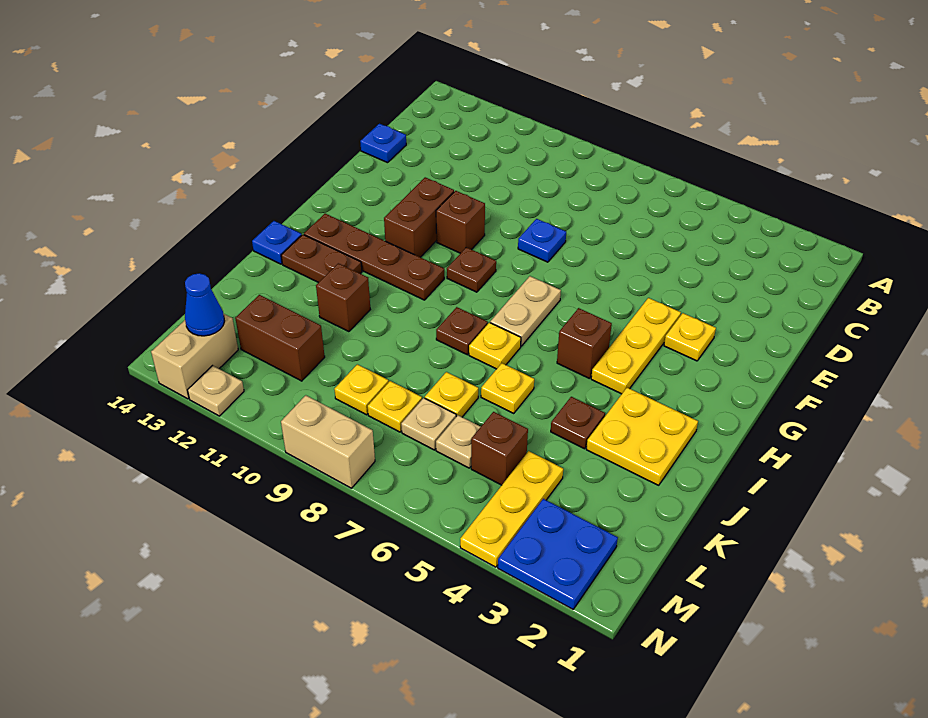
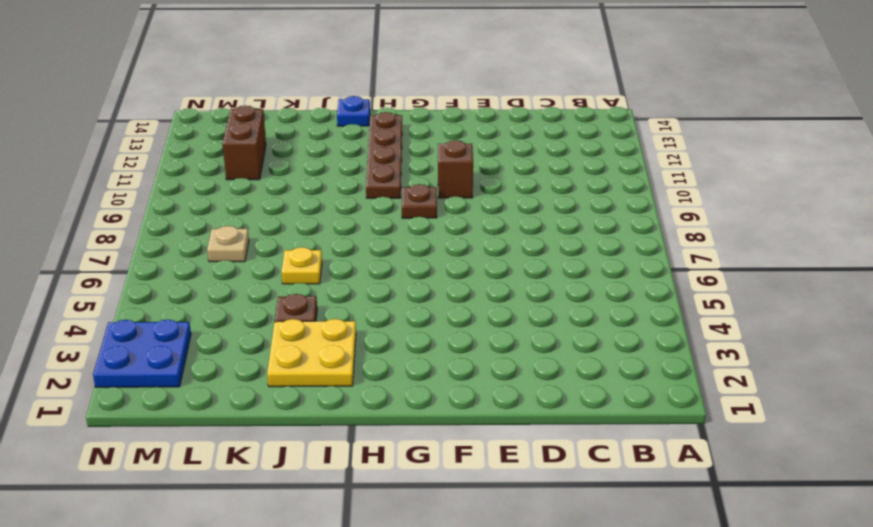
none -> blue plate D14 level 1
none -> blue plate E8 level 1
none -> yellow plate F3 level 1
none -> yellow plate F4:H4 level 1

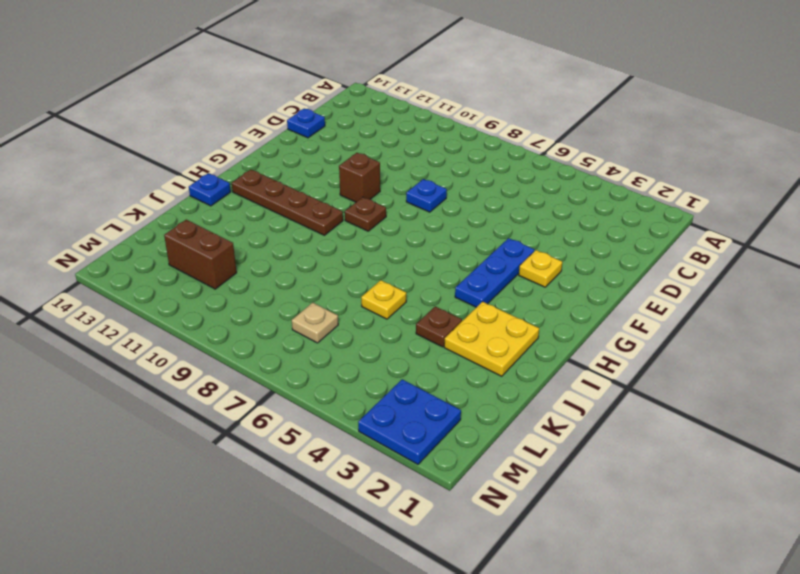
blue plate F4:H4 level 1 -> yellow plate F4:H4 level 1
none -> brown brick F11:G11 level 1
none -> tan plate G7:H7 level 1
none -> brown brick H5 level 1
none -> yellow plate I7 level 1

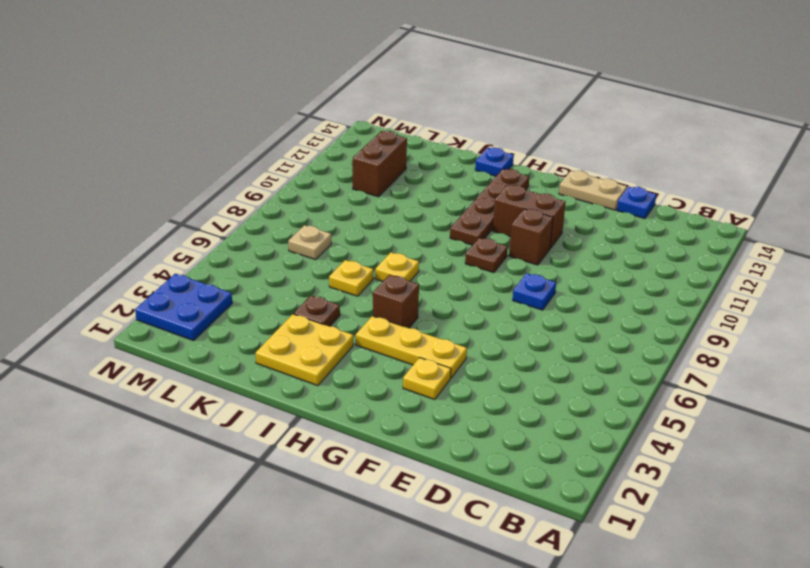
tan plate E14:F14 level 1 -> tan plate G7:H7 level 1
none -> brown plate I8 level 1
none -> brown plate I12:I13 level 1
none -> brown brick J11 level 1
none -> yellow plate K7 level 1

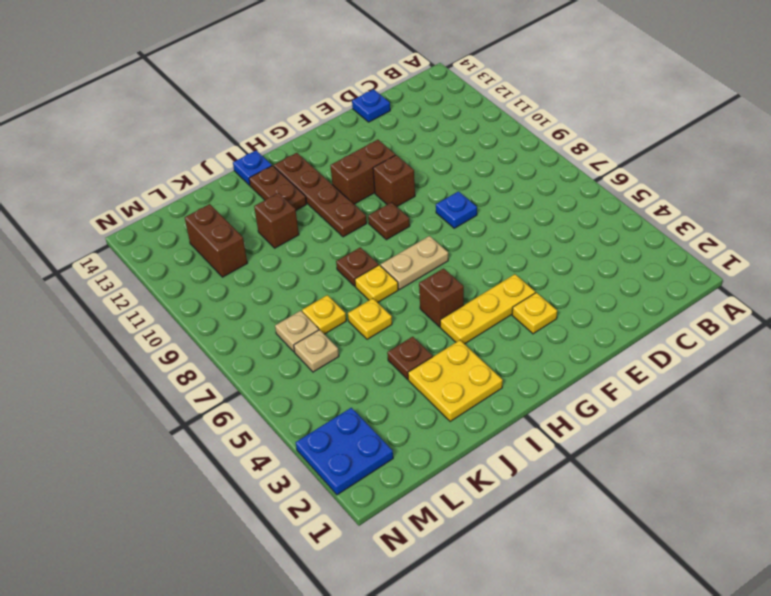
none -> yellow plate L4:N4 level 1
none -> brown brick L5 level 1
none -> yellow plate L8 level 1
none -> yellow plate L9 level 1

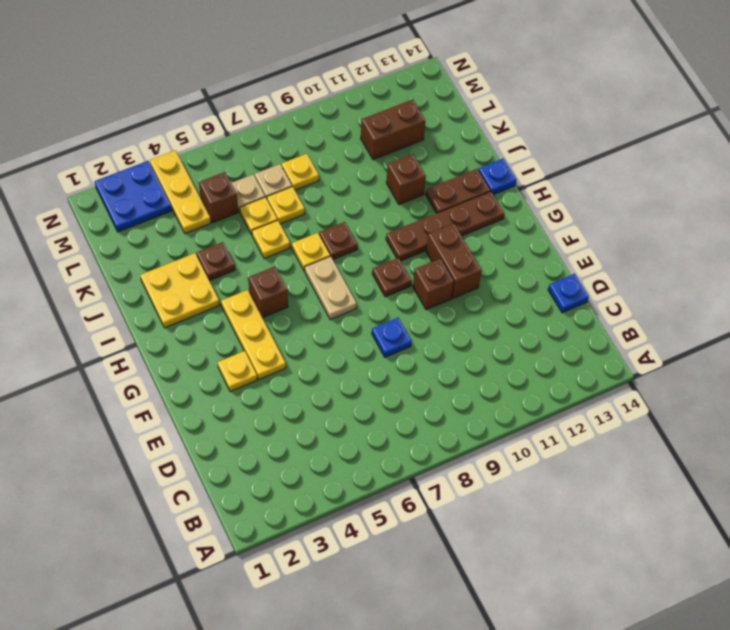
yellow plate K6 level 1 -> yellow plate L9 level 1
none -> tan brick M13:N13 level 1
none -> tan brick N8:N9 level 1
none -> tan plate N12 level 1
none -> blue cone M13 level 2

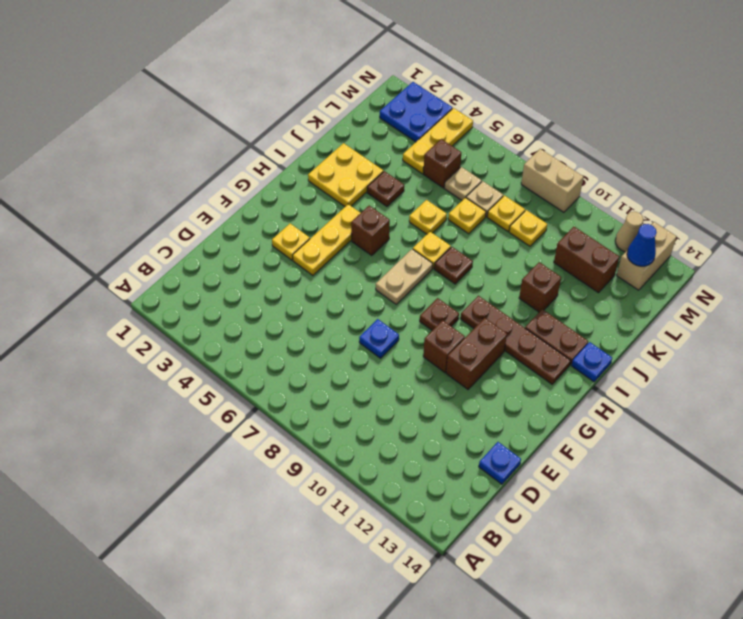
tan cone N12 level 1 -> tan plate N12 level 1

